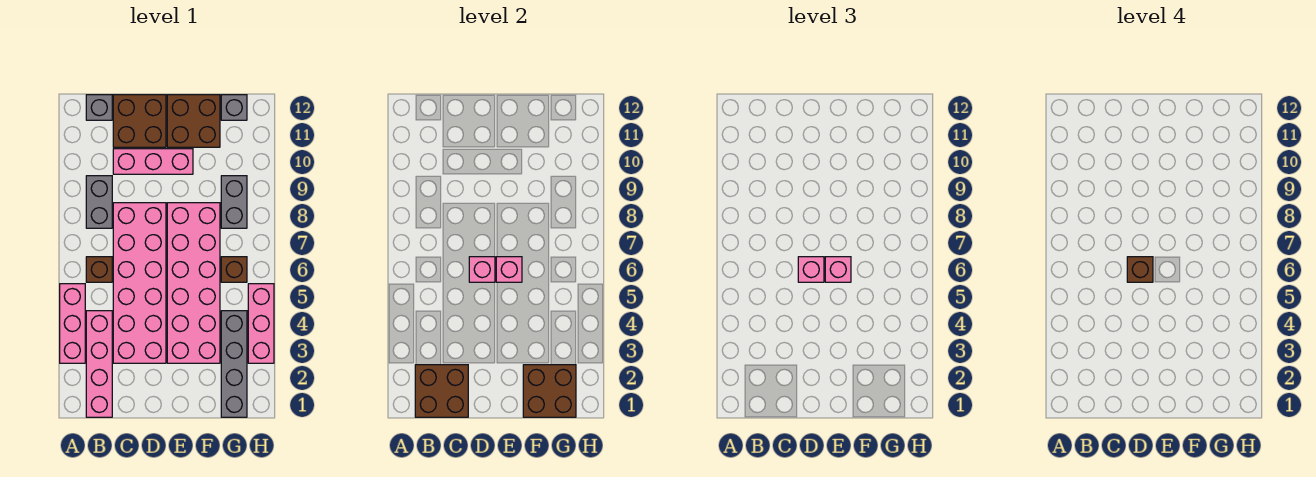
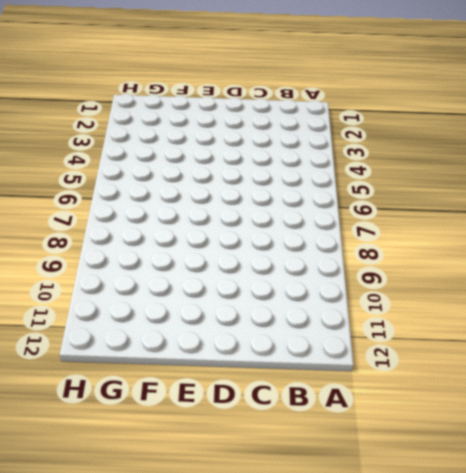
none -> pink brick A3:A5 level 1
none -> pink brick B1:B4 level 1
none -> brown brick B6 level 1

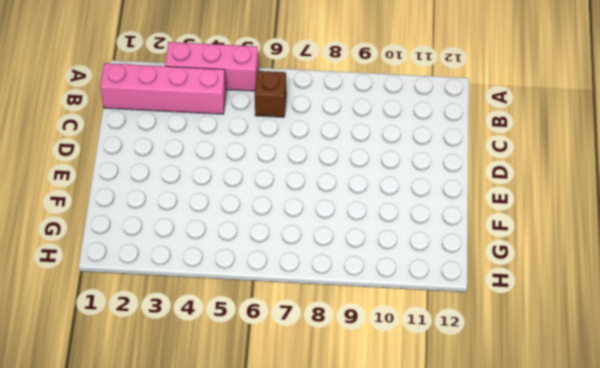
none -> grey brick B8:B9 level 1
none -> grey brick B12 level 1
none -> pink brick C3:D8 level 1

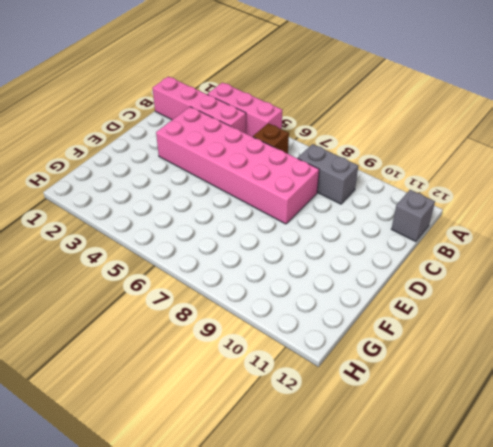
none -> pink brick C10:E10 level 1
none -> brown brick C11:D12 level 1
none -> pink brick E3:F8 level 1

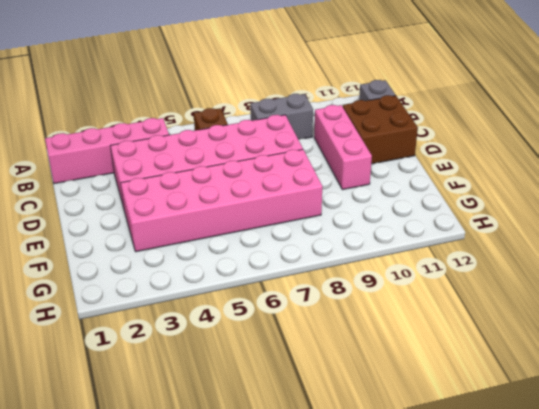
none -> pink brick A3:A5 level 1
none -> brown brick E11:F12 level 1
none -> grey brick G1:G4 level 1

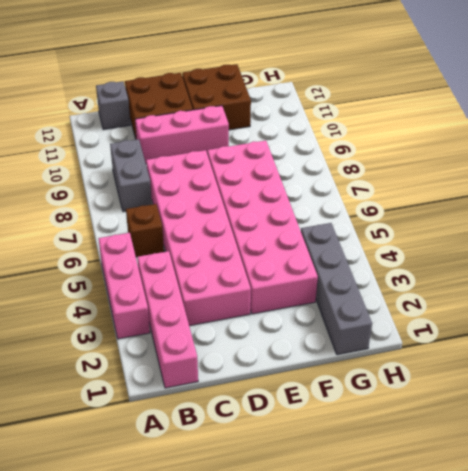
none -> brown brick G6 level 1
none -> grey brick G8:G9 level 1
none -> grey brick G12 level 1

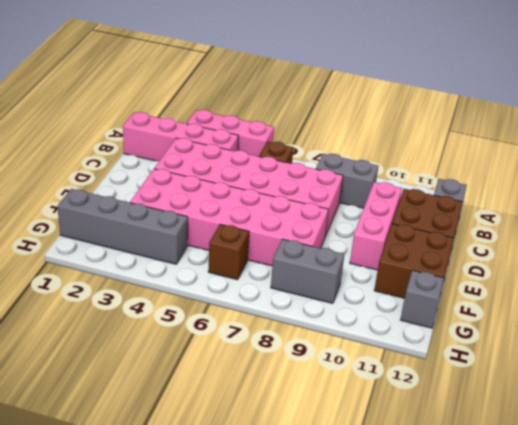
none -> pink brick H3:H5 level 1
none -> brown brick B1:C2 level 2
none -> pink brick D6 level 2

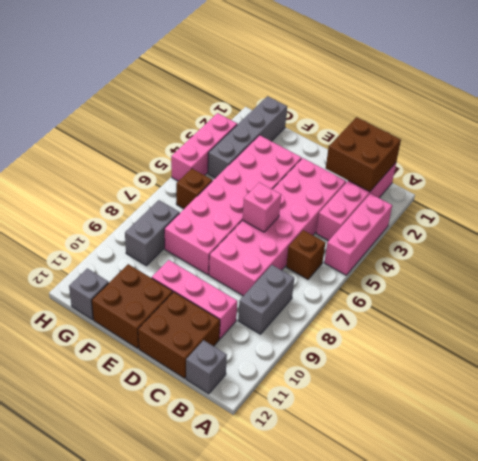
none -> pink brick E6 level 2
none -> brown brick F1:G2 level 2
none -> pink brick D6 level 3

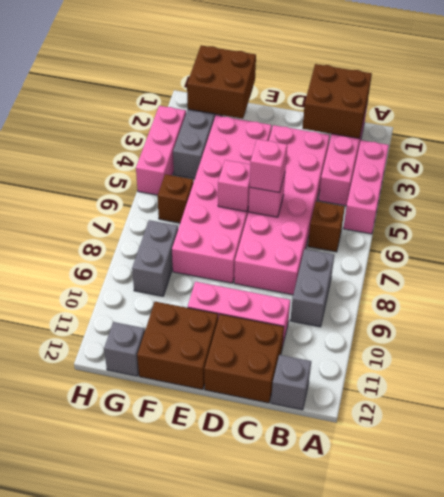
none -> pink brick E6 level 3
none -> brown brick D6 level 4

